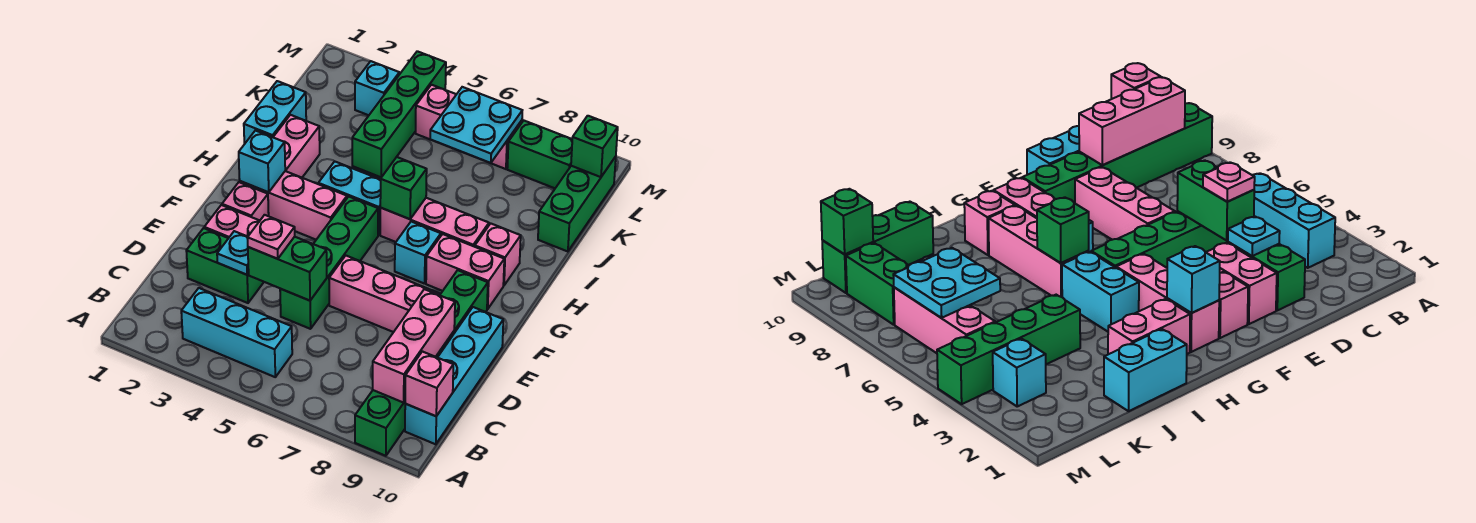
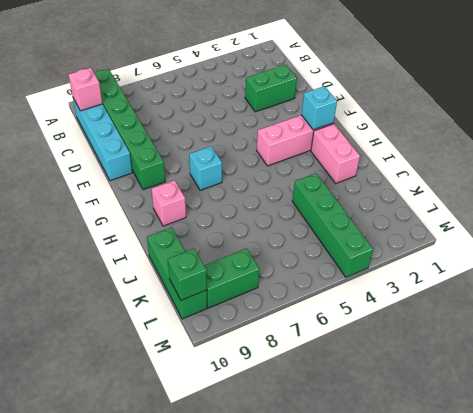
none -> cyan brick B3:B5 level 1
none -> green brick D5:G5 level 1
none -> pink brick E2:E3 level 1
none -> pink brick E6:E8 level 1

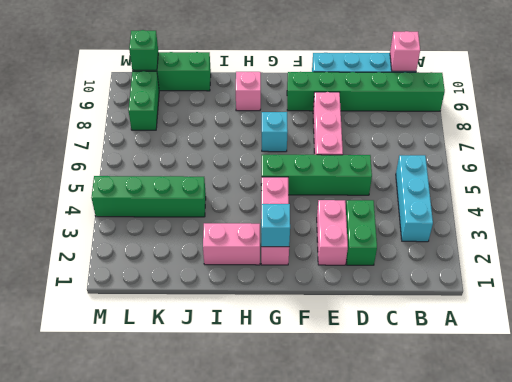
none -> pink brick F2 level 1
none -> pink brick G8:G9 level 1
none -> cyan brick H4:H5 level 1
none -> pink brick H6:H8 level 1

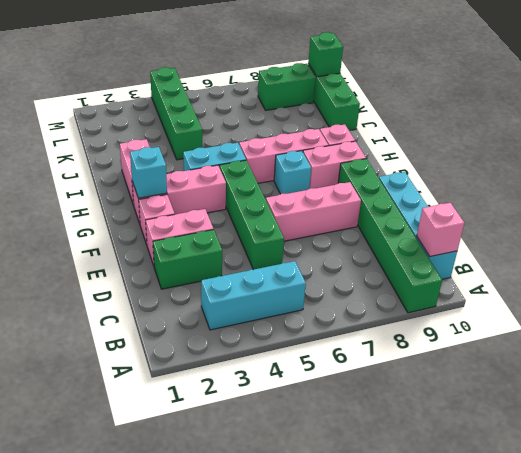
none -> cyan brick I1:J1 level 1
none -> cyan brick L3 level 1
none -> pink brick L5:L7 level 1
none -> pink brick B9:D9 level 2

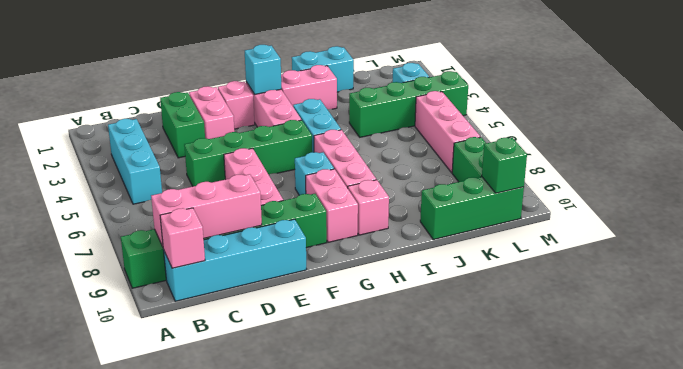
none -> cyan plate D3 level 2
none -> green brick D4:D5 level 2
none -> green brick H6 level 2
none -> cyan plate K6:L7 level 2

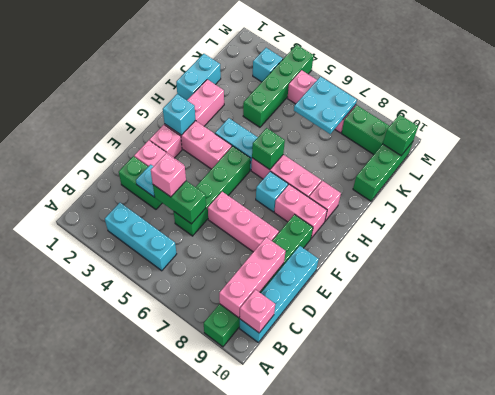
pink brick D4 level 3 -> pink plate D4 level 3

